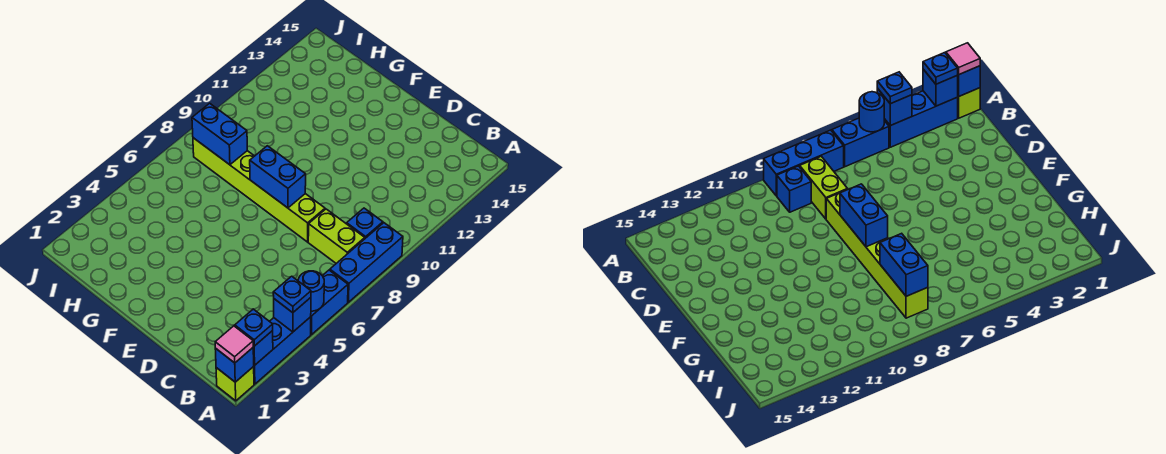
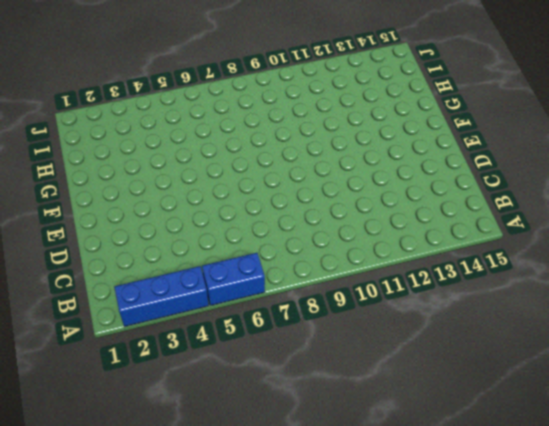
none -> lime brick A1 level 1
none -> blue brick A7:A9 level 1
none -> lime brick B8:C8 level 1

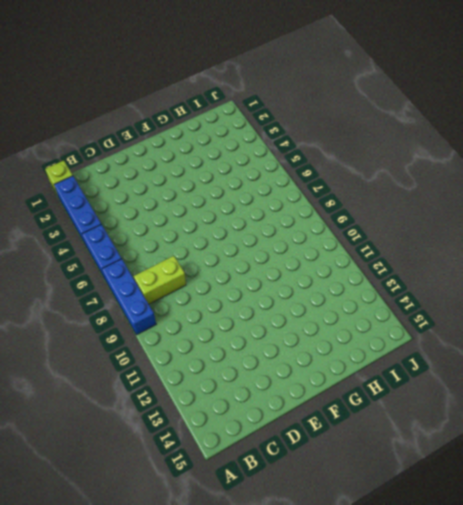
none -> blue brick B9 level 1
none -> lime brick D8:I8 level 1
none -> blue brick A1 level 2

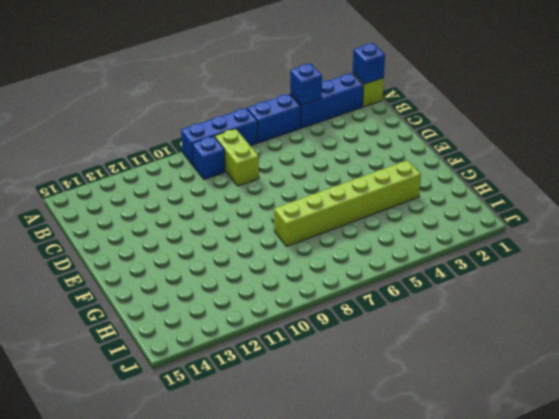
lime brick G3:G8 level 1 -> lime brick D8:I8 level 1
none -> blue brick A2 level 2
none -> blue round brick A5 level 2
none -> blue brick E8:F8 level 2

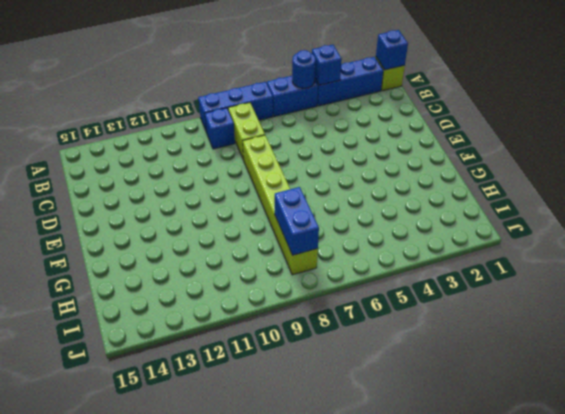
none -> blue brick A2 level 2
none -> blue brick E8:F8 level 2
none -> pink tile A1 level 3

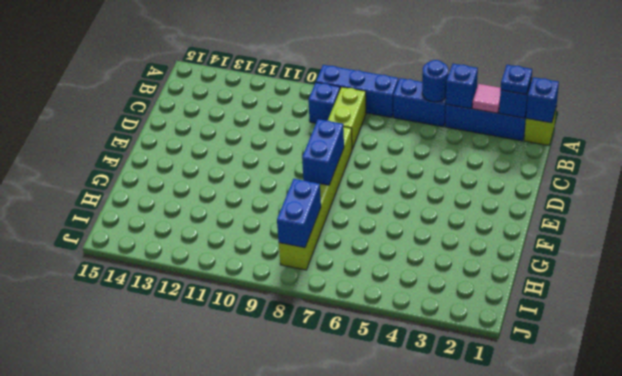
pink tile A3 level 2 -> pink tile A1 level 3
none -> blue plate A4 level 3

